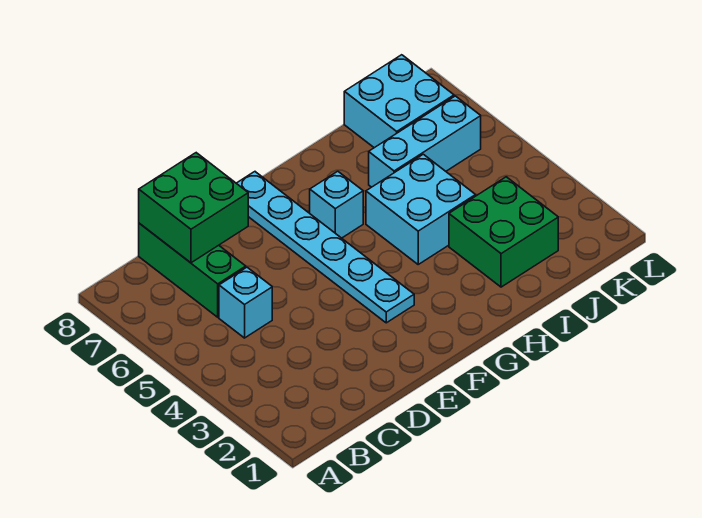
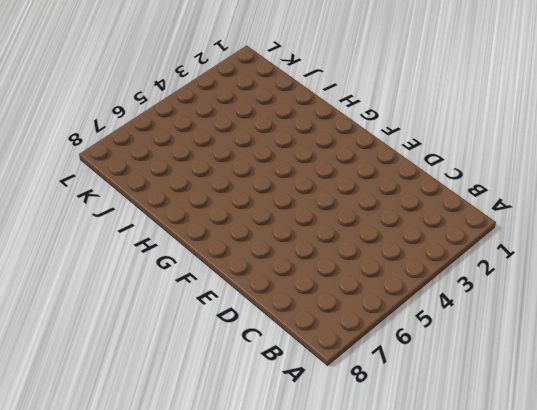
none -> cyan brick C5 level 1
none -> green brick C6:C8 level 1

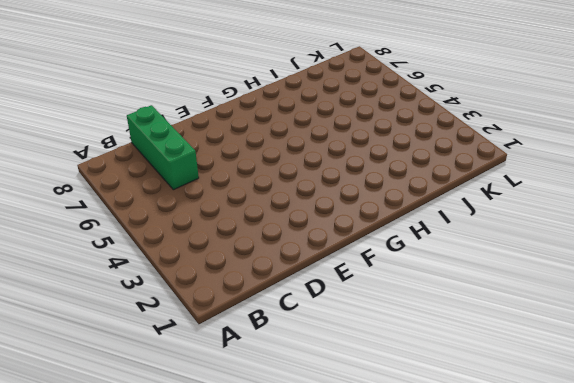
none -> cyan brick C5 level 1
none -> cyan plate F3:F8 level 1

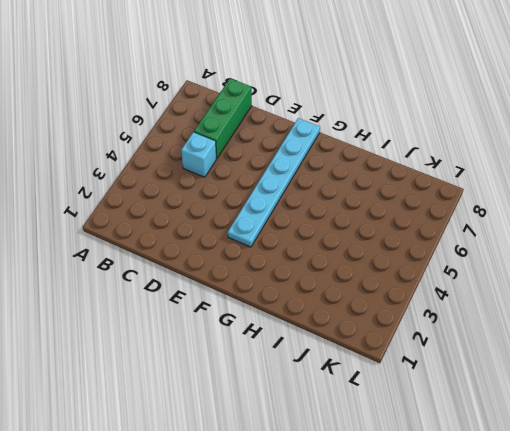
none -> cyan brick G6 level 1
none -> cyan brick H4:I5 level 1

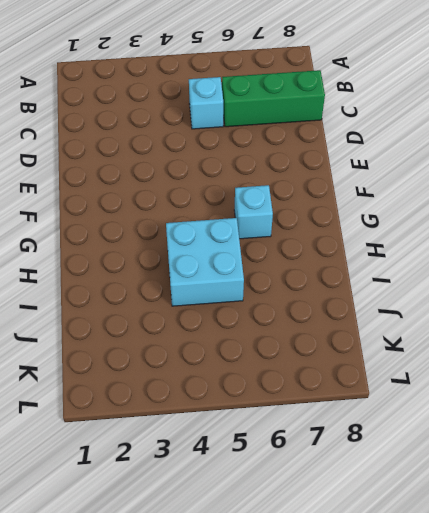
none -> cyan plate F3:F8 level 1
none -> green brick I2:J3 level 1

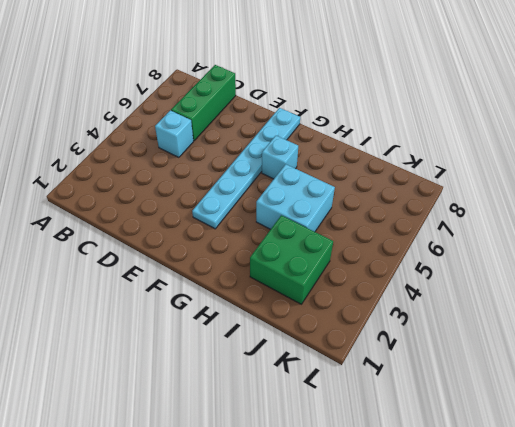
none -> cyan brick I6:K6 level 1
none -> cyan brick J7:K8 level 1

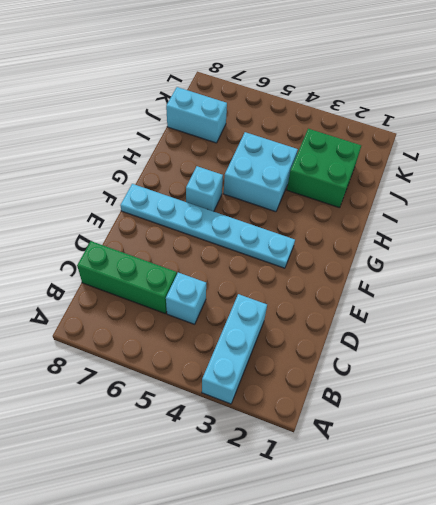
cyan brick A3:C3 level 1 -> cyan brick I6:K6 level 1
cyan brick J7:J8 level 1 -> cyan brick J7:K8 level 1
none -> green brick C7:D8 level 2

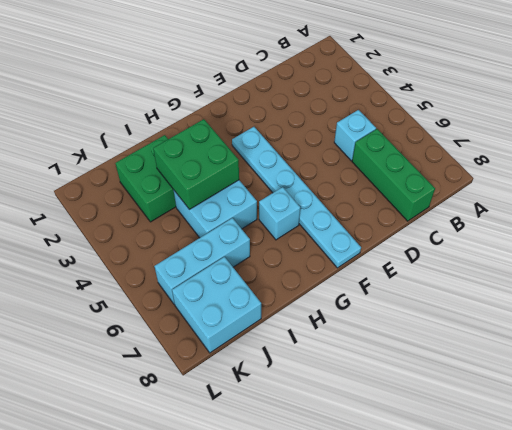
green brick H3:I4 level 2 -> green brick C7:D8 level 2

